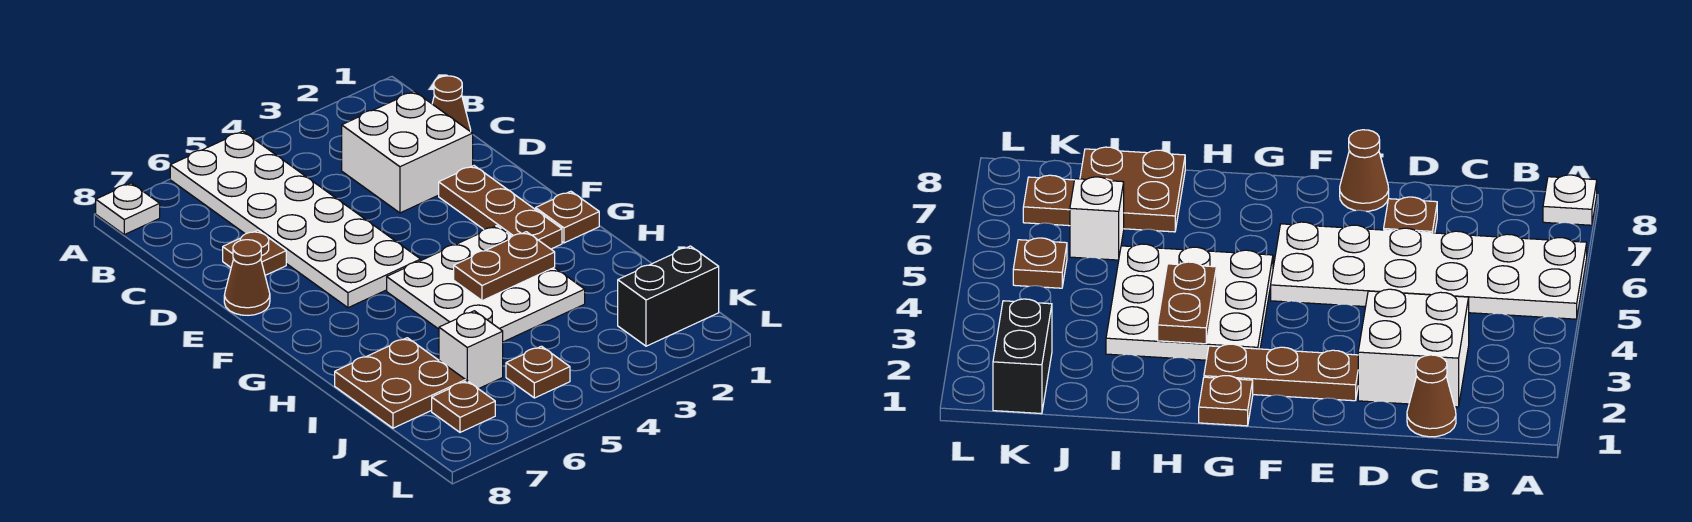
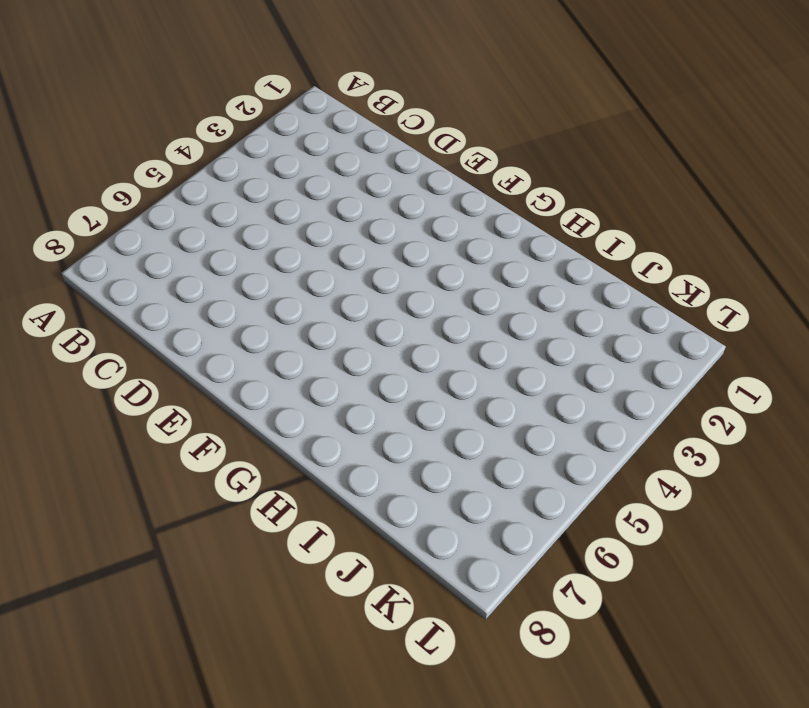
none -> white plate A5:F6 level 1
none -> white plate A8 level 1
none -> brown cone C1 level 1

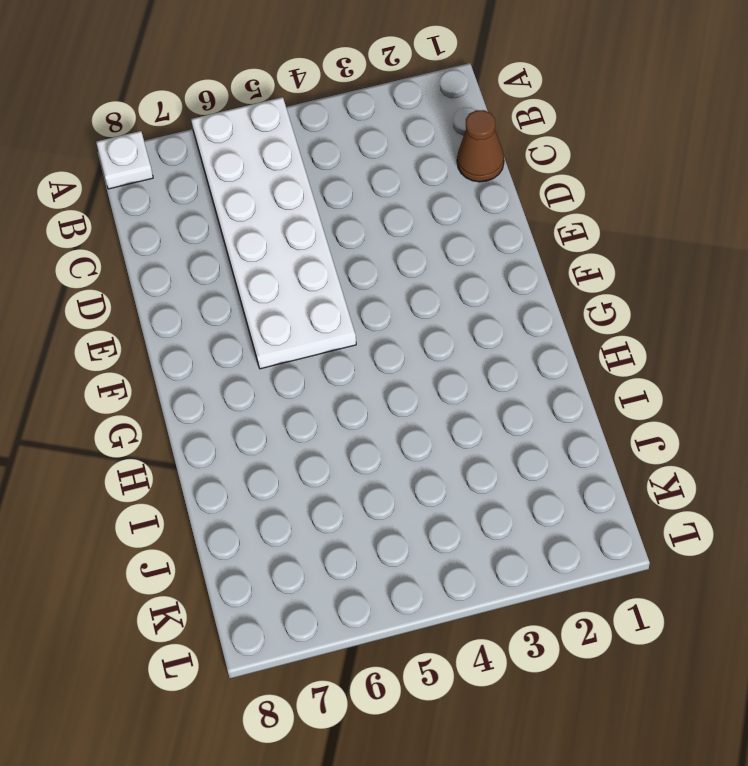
none -> white brick C2:D3 level 1
none -> brown plate D7 level 1
none -> brown plate E2:G2 level 1

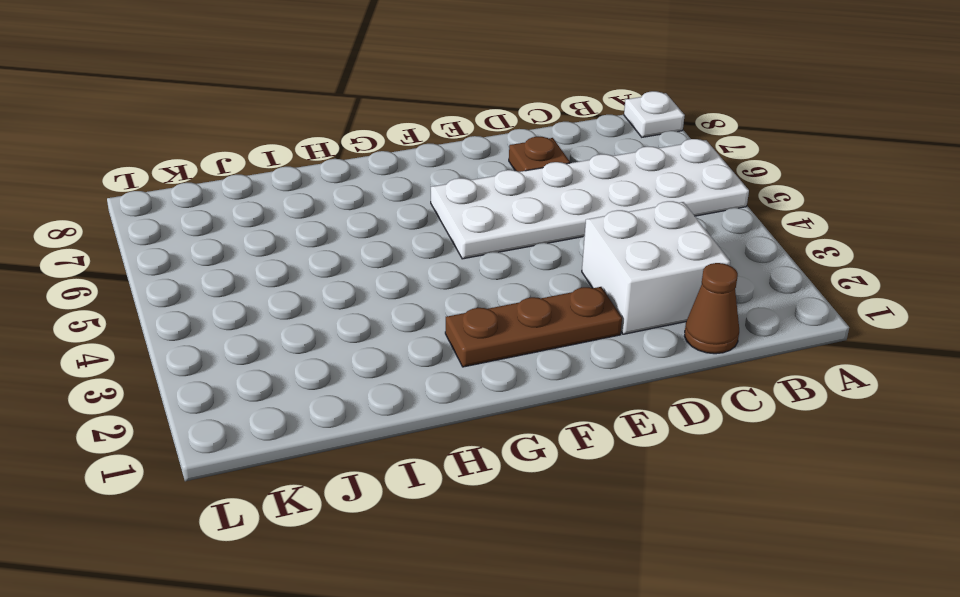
none -> brown cone E8 level 1
none -> brown plate G1 level 1
none -> white plate G3:I5 level 1

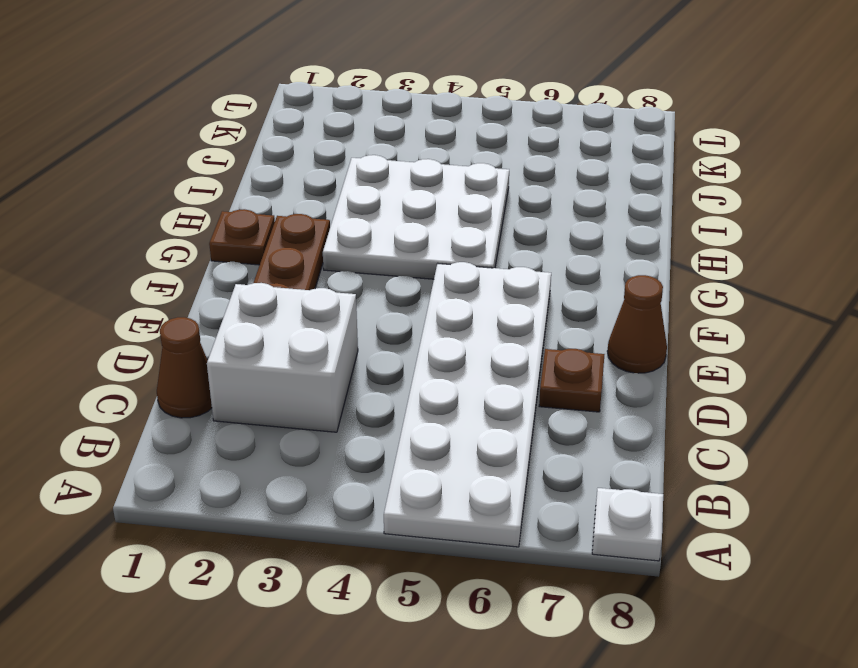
none -> brown plate I7:J8 level 1
none -> white brick J6 level 1
none -> black brick K1:K2 level 1

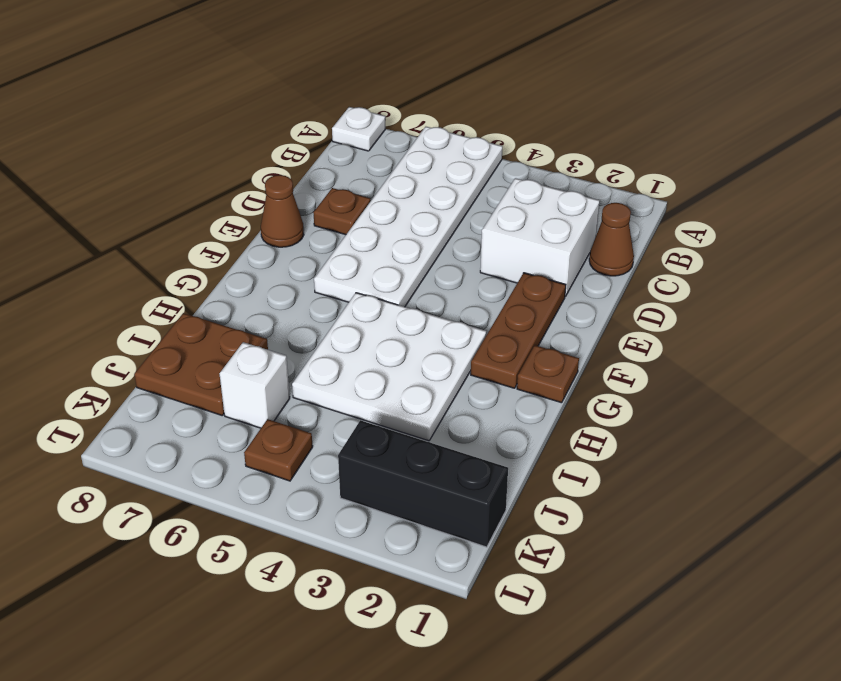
black brick K1:K3 level 1 -> black brick K1:K2 level 1
none -> brown plate K7 level 1
none -> brown plate H3:H4 level 2

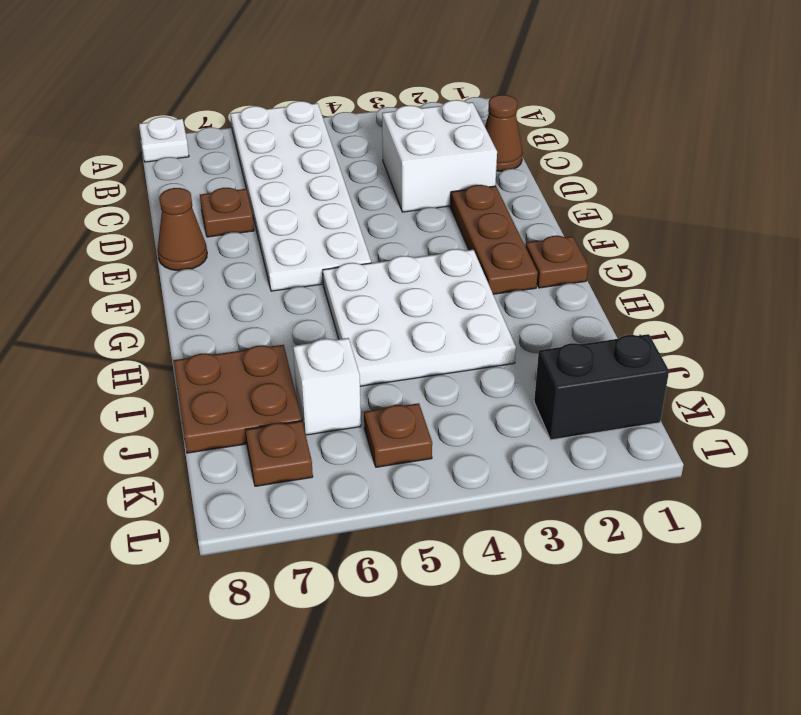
none -> brown plate H3:H4 level 2

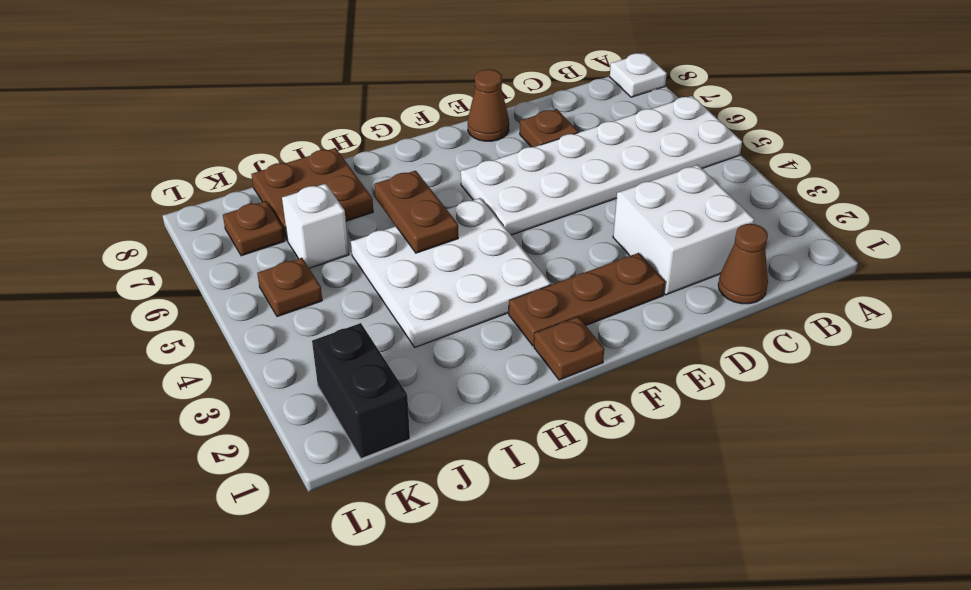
brown plate H5:H6 level 2 -> brown plate H3:H4 level 2

